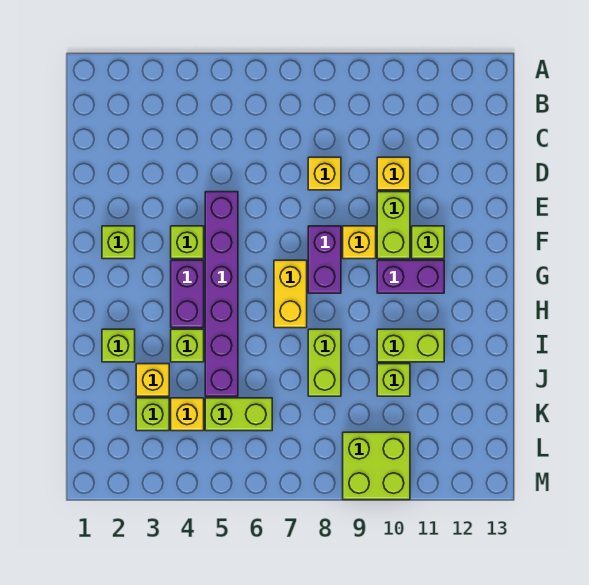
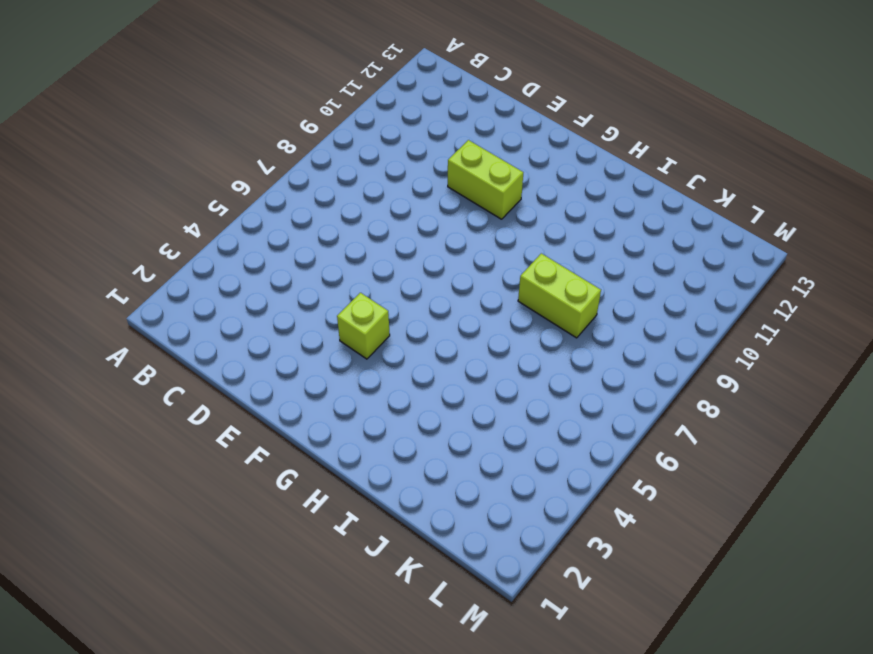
none -> yellow brick D8 level 1
none -> yellow brick D10 level 1
none -> purple brick E5:J5 level 1

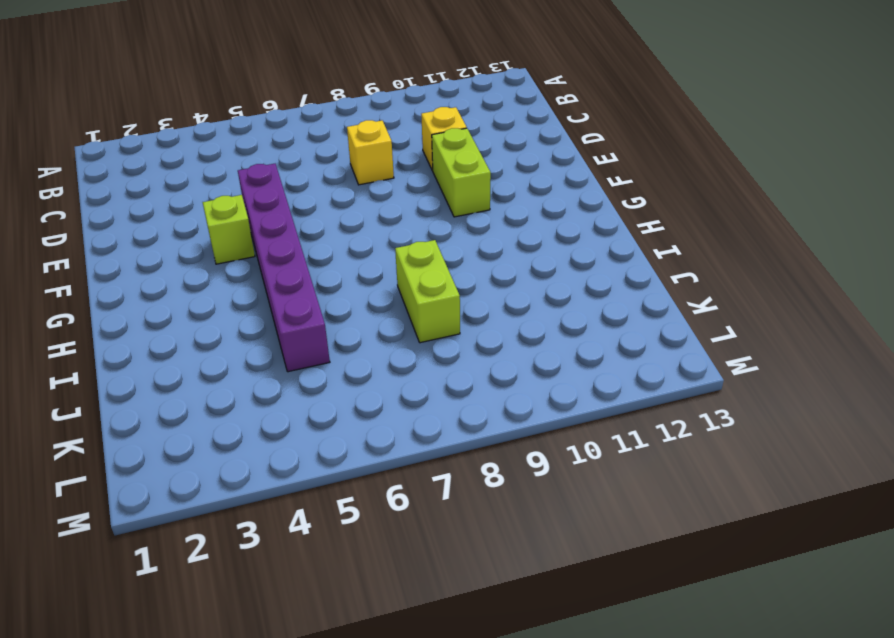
none -> lime brick F2 level 1
none -> purple brick F8:G8 level 1
none -> yellow brick F9 level 1

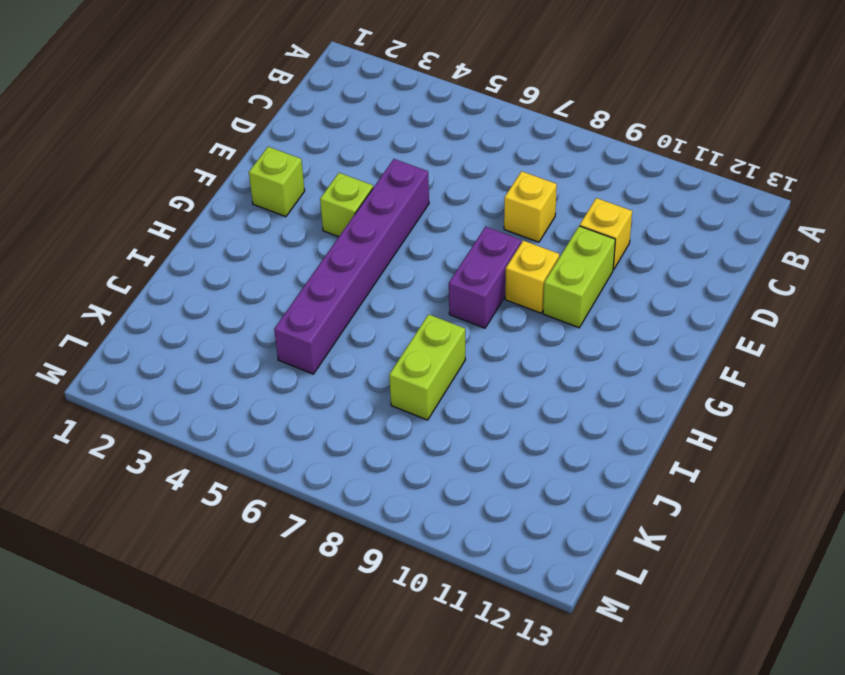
none -> lime brick F11 level 1
none -> purple brick G4:H4 level 1
none -> yellow brick G7:H7 level 1

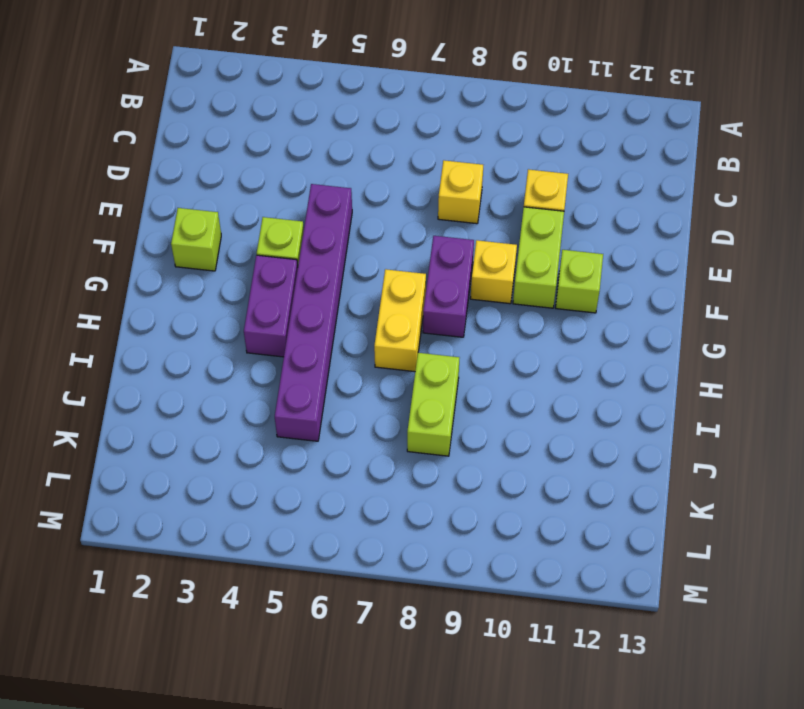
none -> purple brick G10:G11 level 1
none -> lime brick I2 level 1
none -> lime brick I4 level 1

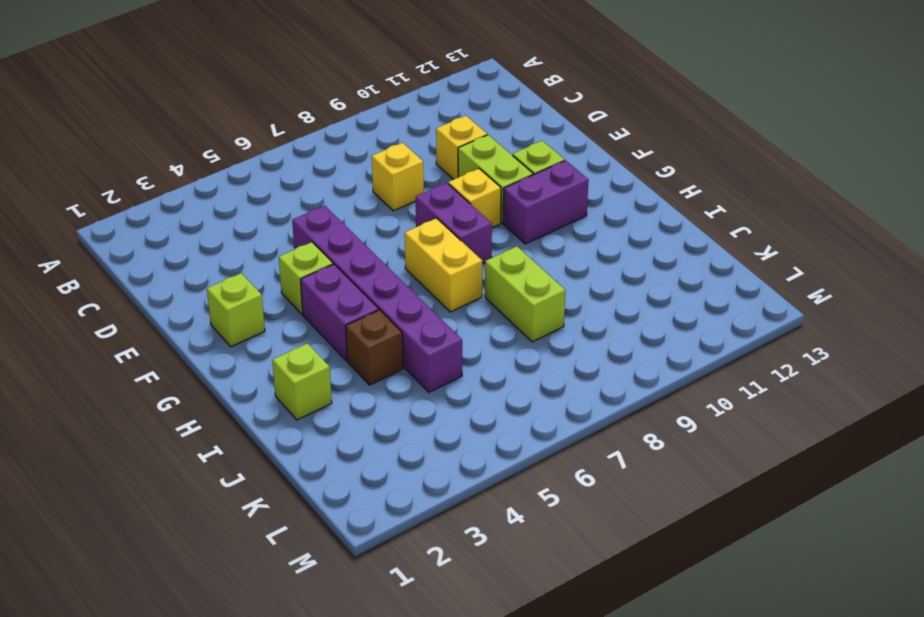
brown brick I4 level 1 -> lime brick I4 level 1
none -> lime brick I10:I11 level 1
none -> yellow brick J3 level 1
none -> lime brick J10 level 1

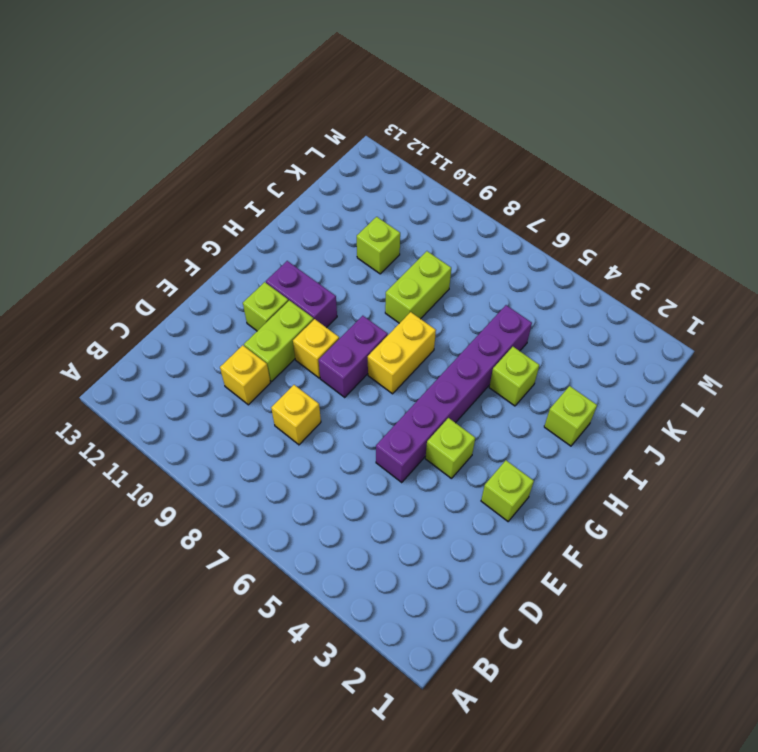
none -> purple brick G4:H4 level 1
none -> lime brick I10:I11 level 1
none -> yellow brick J3 level 1

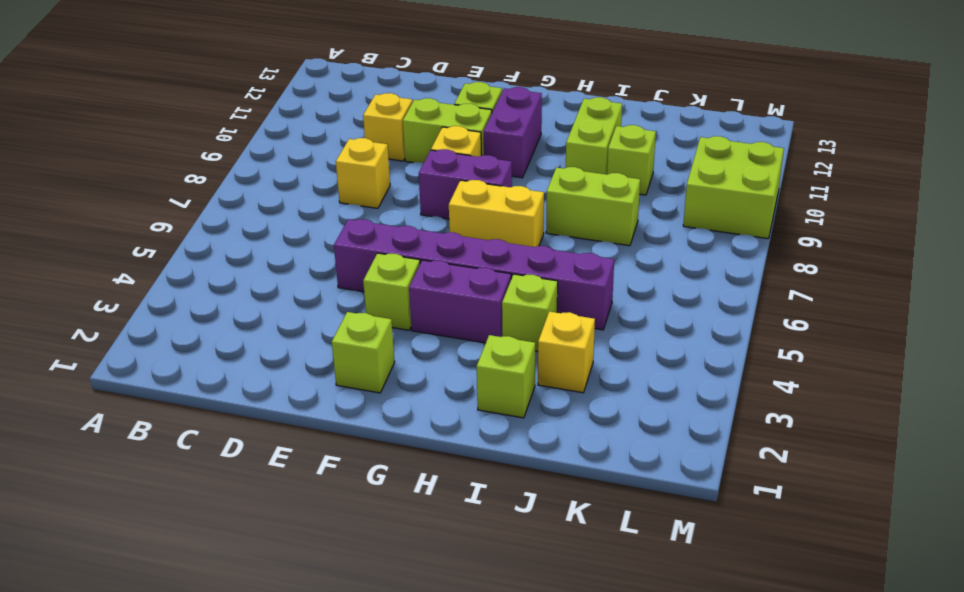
none -> lime brick K3 level 1
none -> yellow brick K4 level 1
none -> lime brick K5:K6 level 1

